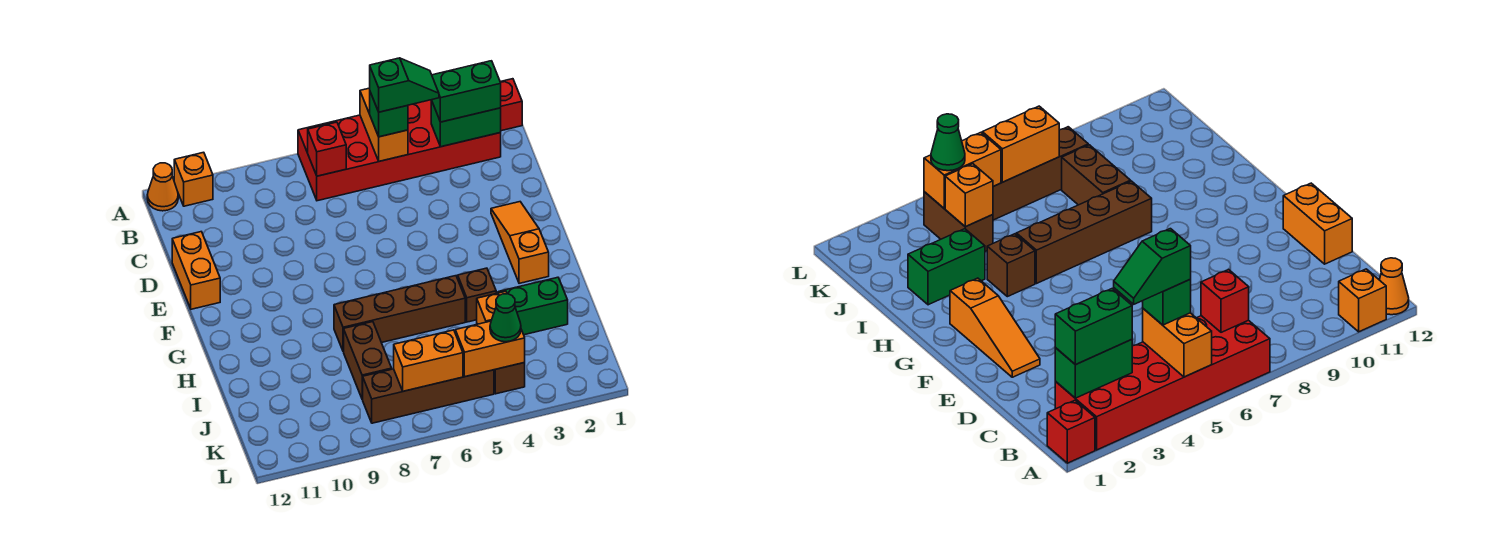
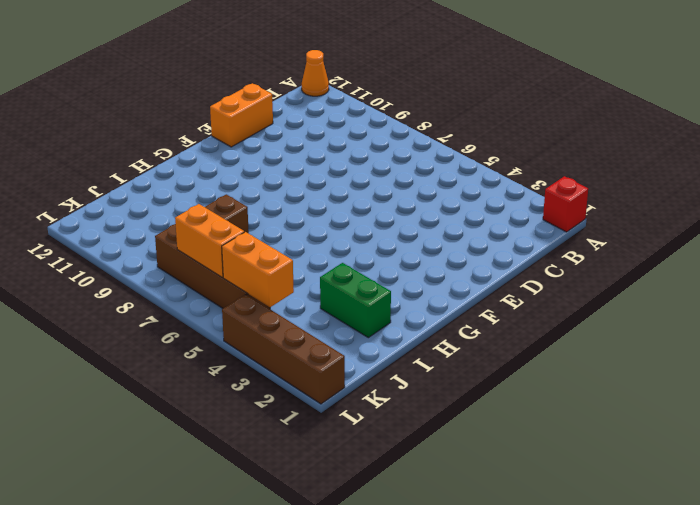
brown brick L1:L4 level 1 -> brown brick H5:H8 level 1
none -> red brick A2:B7 level 1
none -> orange brick A11 level 1
none -> orange slope E2:G2 level 1 top G

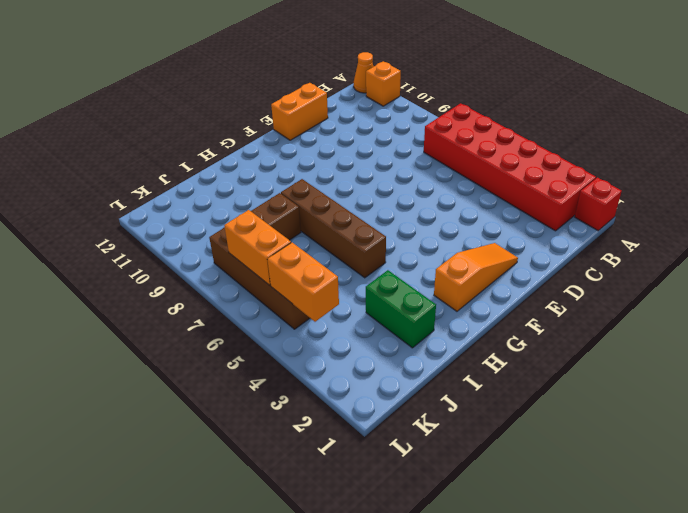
none -> brown brick H4 level 1
none -> brown brick J4:K4 level 1
none -> orange brick A5:B5 level 2

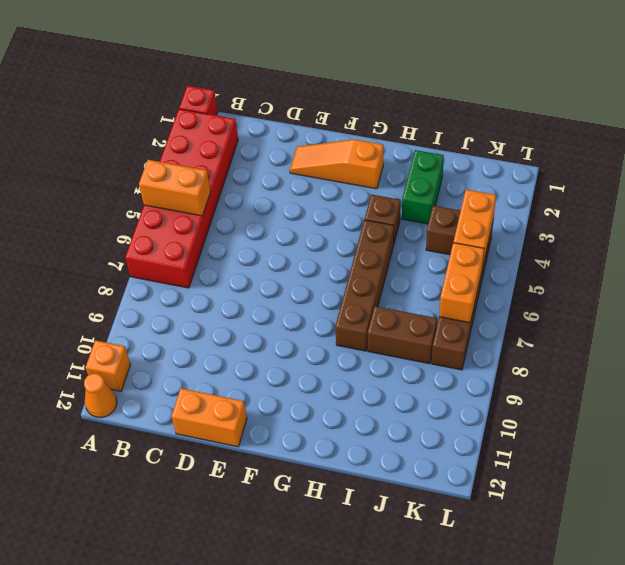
none -> green brick B2:B3 level 2
none -> red brick B7 level 2
none -> orange brick J4 level 2

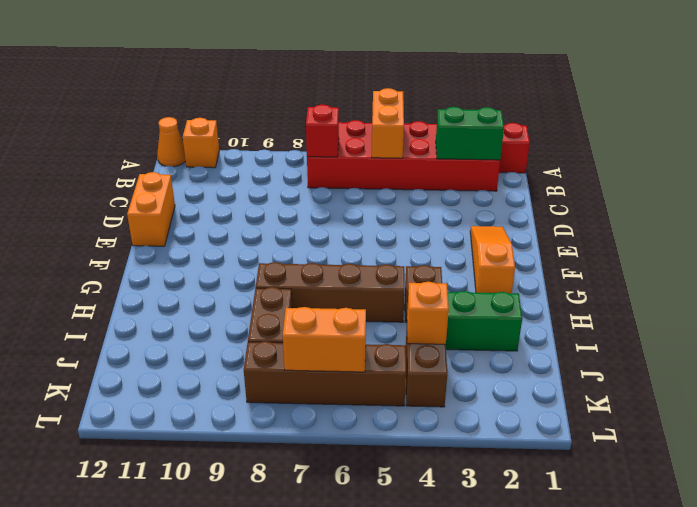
none -> orange brick K4:K5 level 2
none -> green brick B2:B3 level 3
none -> green brick B5 level 3

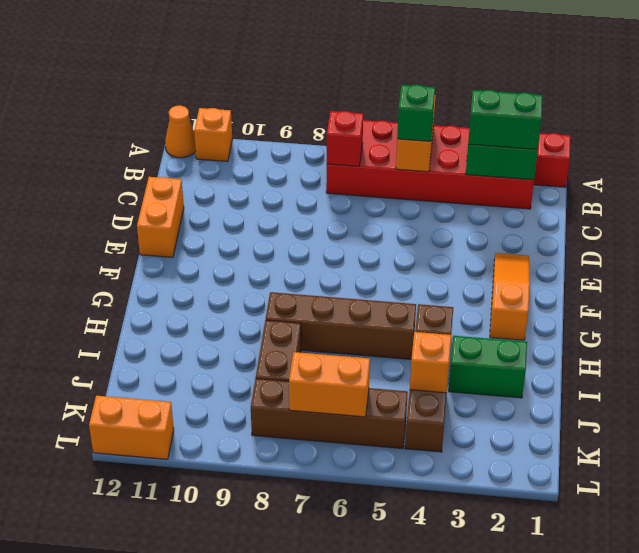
orange brick L11:L12 level 1 -> orange brick K4:K5 level 2
none -> green cone K4 level 3
none -> green slope B4:B5 level 4 top 5

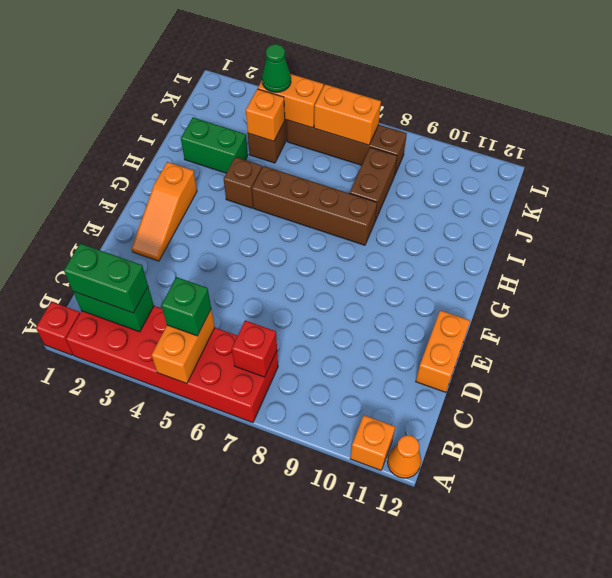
none -> green slope B4:B5 level 4 top 5

